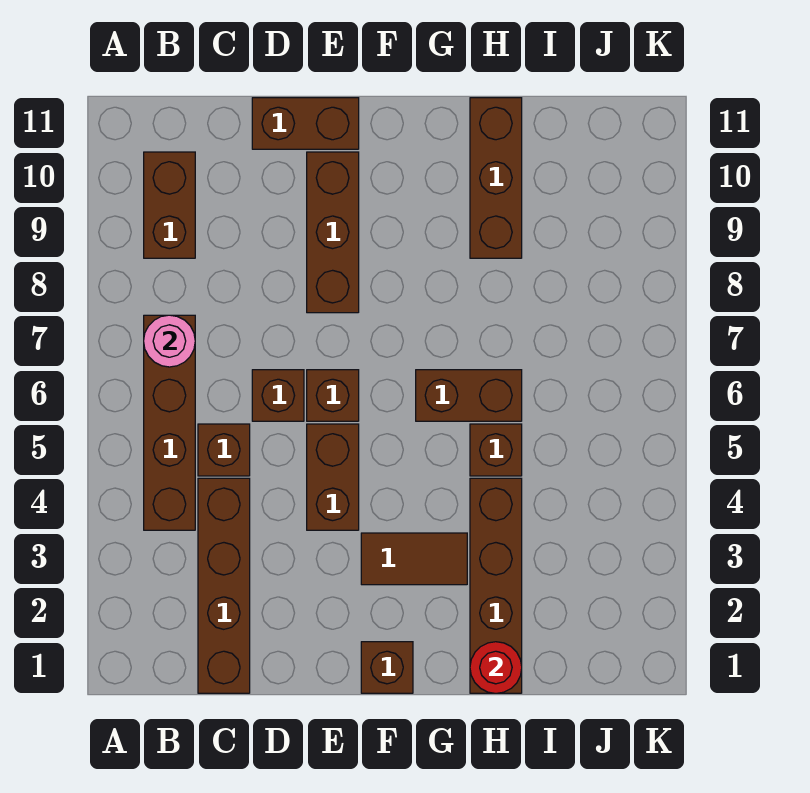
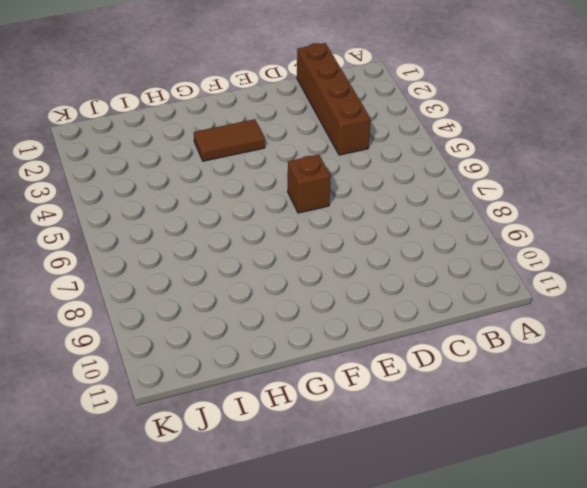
none -> brown brick B4:B7 level 1
none -> brown brick B9:B10 level 1
none -> brown brick C5 level 1

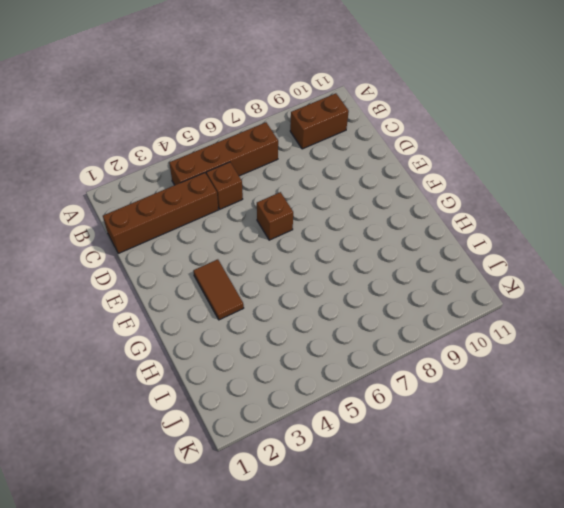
none -> brown brick D6 level 1
none -> brown brick D11:E11 level 1
none -> brown brick E4:E5 level 1

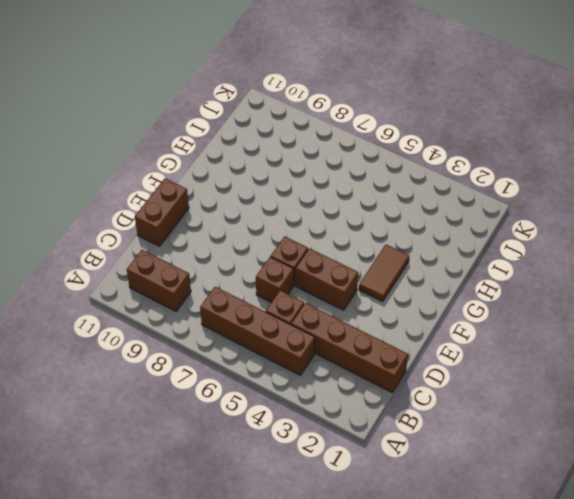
none -> brown brick E8:E10 level 1
none -> brown brick F1 level 1
none -> brown brick G6:H6 level 1

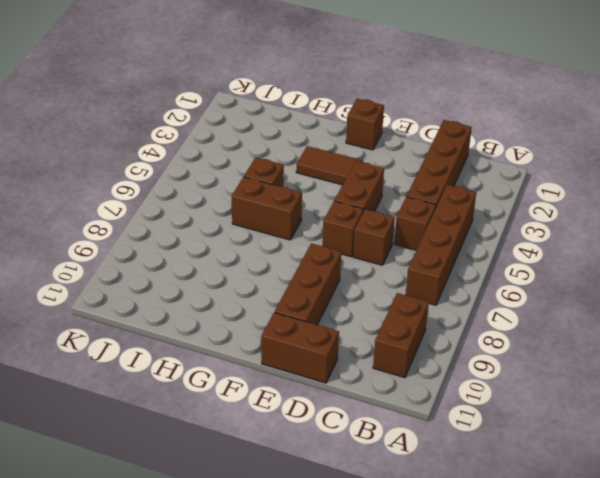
none -> brown brick H1:H4 level 1
none -> brown brick H9:H11 level 1
none -> pink round brick B7 level 2

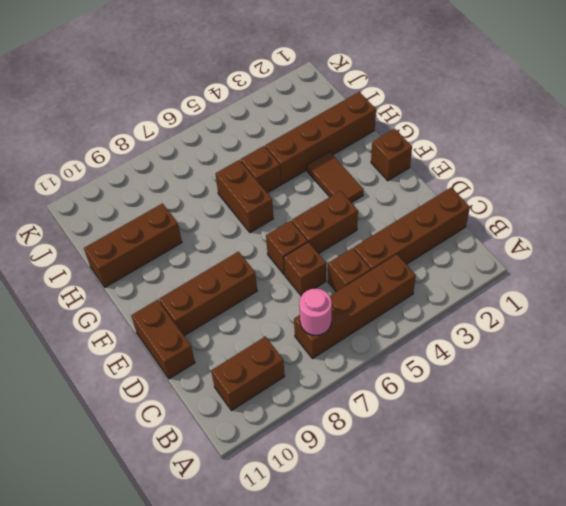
none -> red round brick H1 level 2

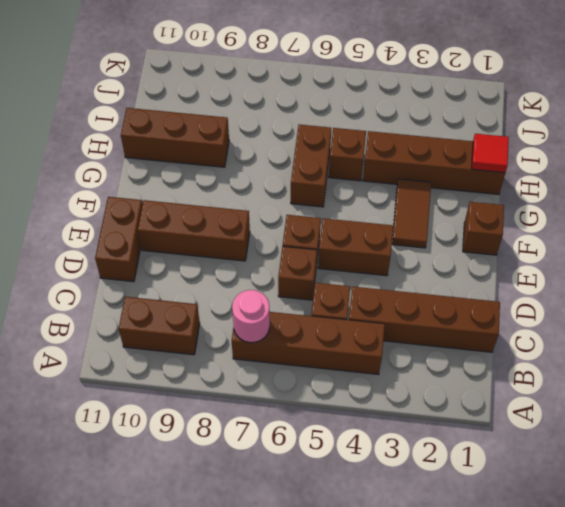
red tile H1 level 2 -> red round brick H1 level 2

